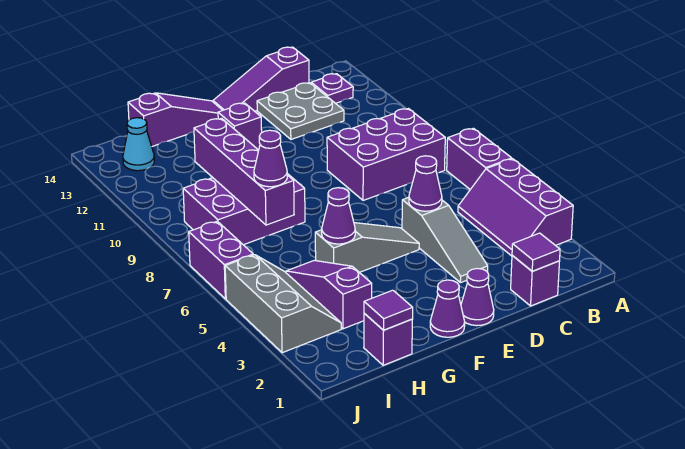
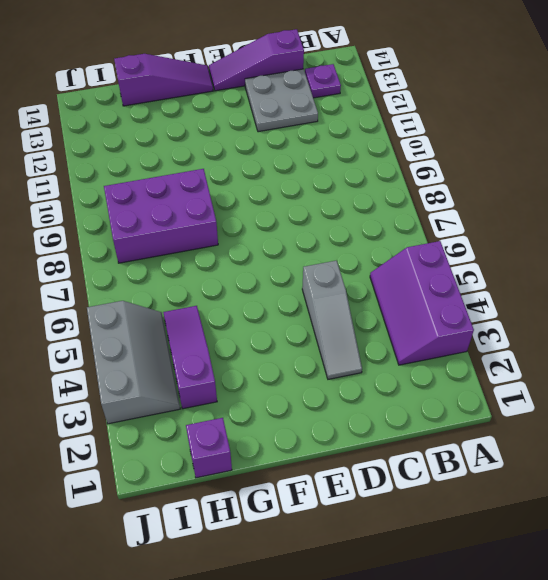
none -> purple brick A6:A7 level 1
none -> purple brick B8:D9 level 1
none -> purple brick C1 level 1

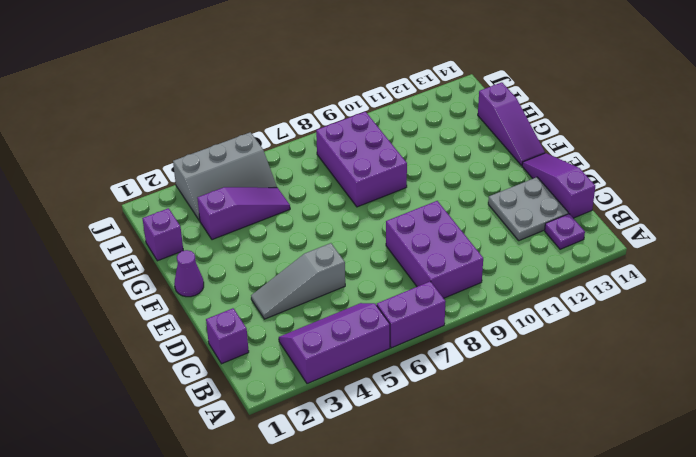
none -> purple cone E1 level 1
none -> grey slope E5:G5 level 1 top G
none -> purple brick F12 level 1

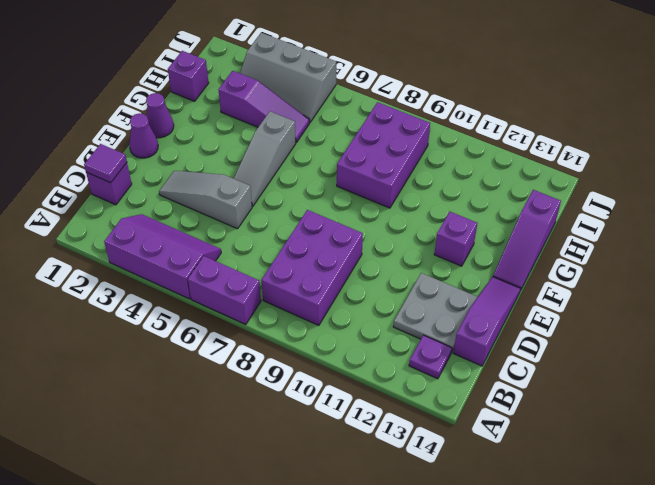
none -> cyan cone I13 level 1
none -> purple brick J6:J7 level 1
none -> purple cone D5 level 2

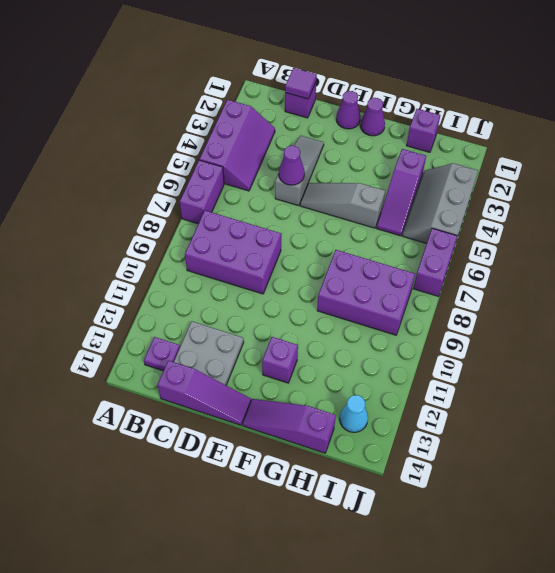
none -> purple cone G5 level 2
none -> purple tile H1 level 2
none -> purple brick H7:H10 level 2

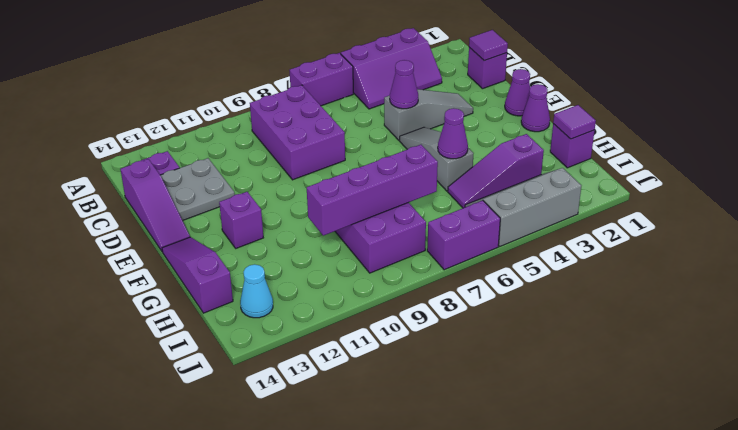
none -> purple cone H7 level 3

